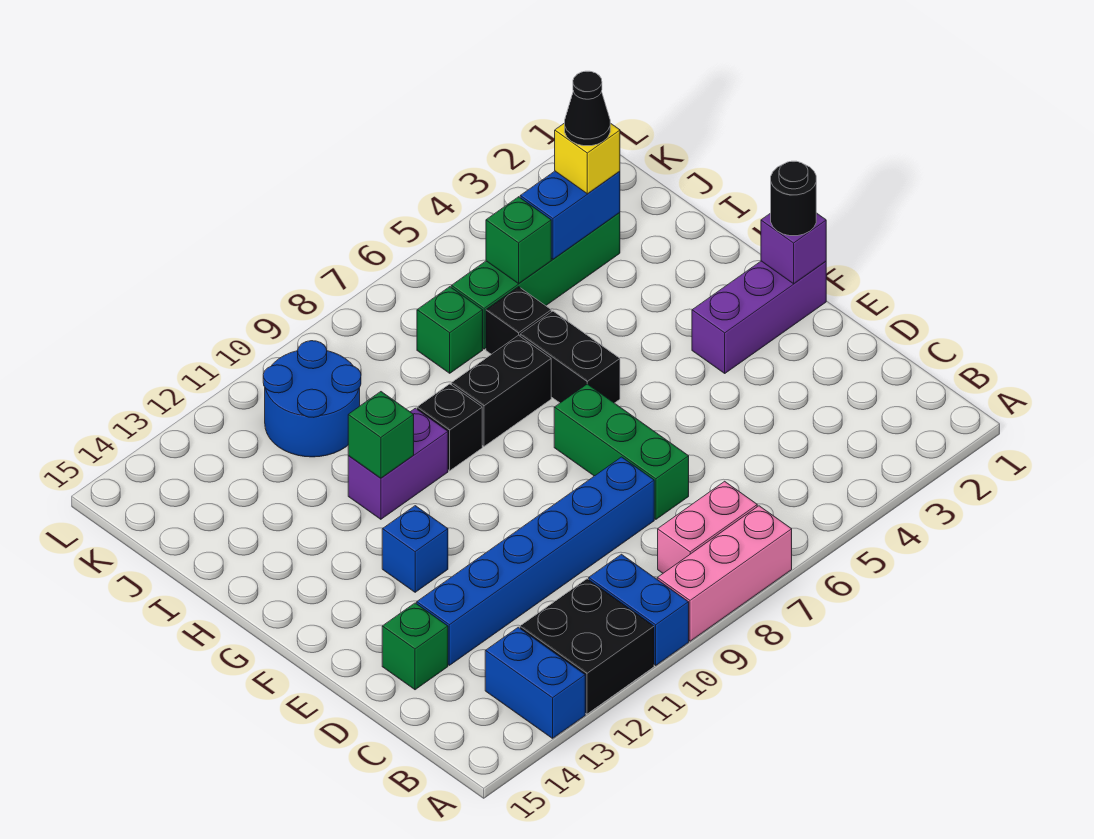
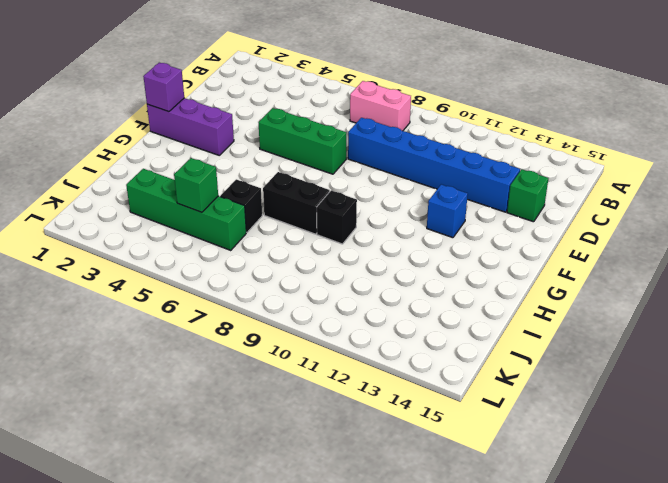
green brick E5:E7 level 1 -> green brick D7:F7 level 1
none -> pink brick A7:A9 level 1
none -> blue brick A10:B10 level 1
none -> black brick A11:B12 level 1

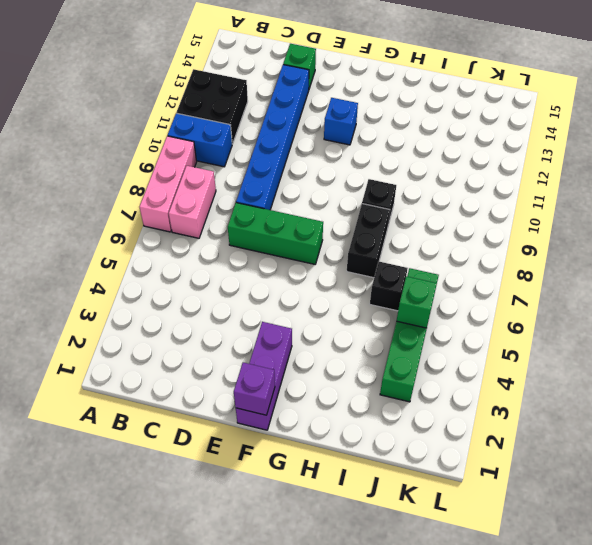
none -> blue brick A13:B13 level 1
none -> black brick G6:H6 level 1
none -> purple brick H10:H11 level 1

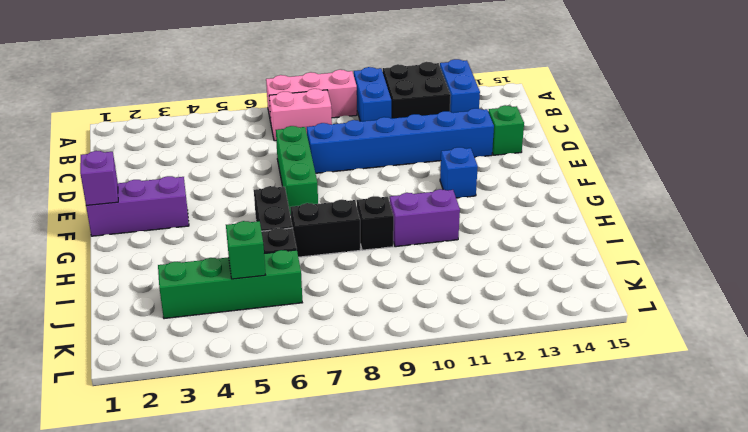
none -> green brick J7 level 1
none -> blue round brick J10:K11 level 1
none -> green brick H11 level 2

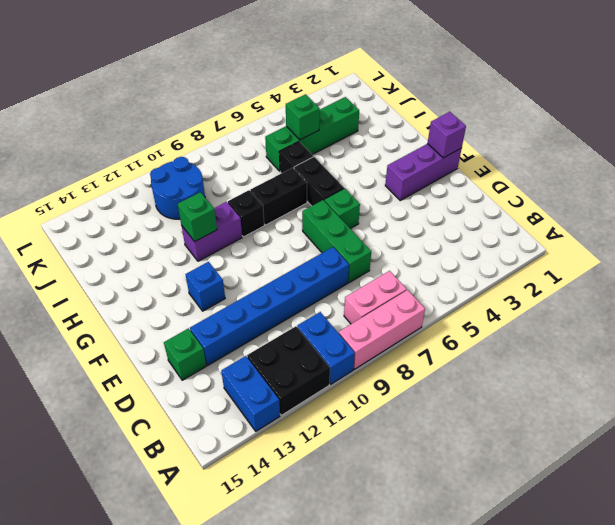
green brick F6 level 1 -> green brick J7 level 1
none -> blue brick J3:J4 level 2
none -> black round brick F1 level 3
none -> yellow brick J3 level 3

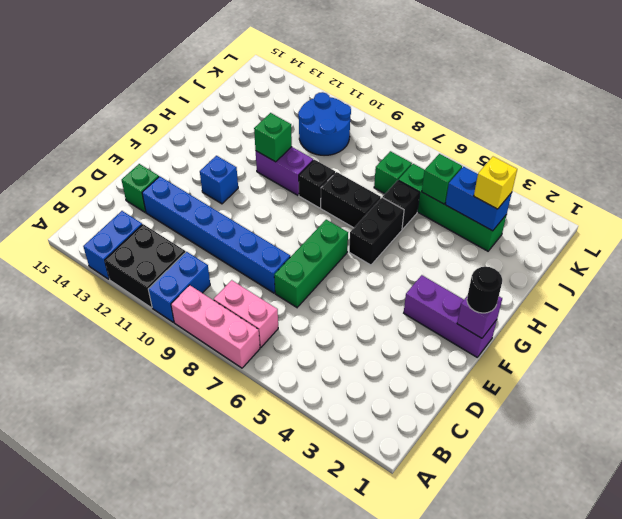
none -> black cone J3 level 4

